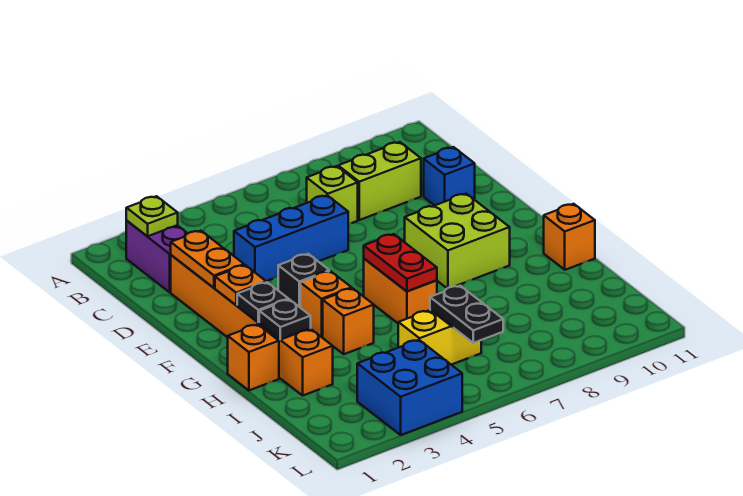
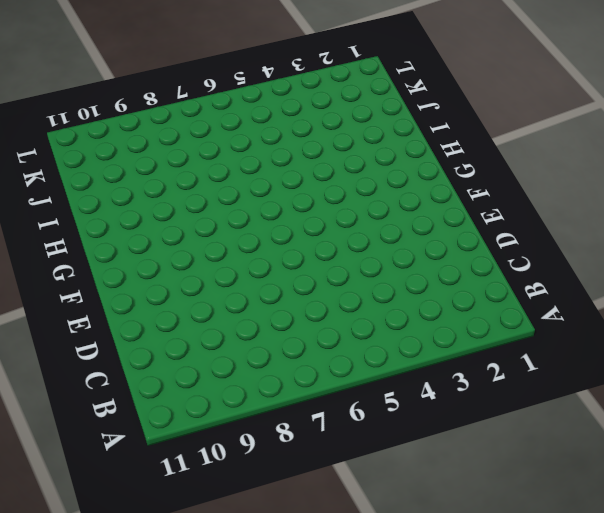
none -> purple brick B2:C2 level 1
none -> lime brick C7 level 1
none -> lime brick C8:C9 level 1

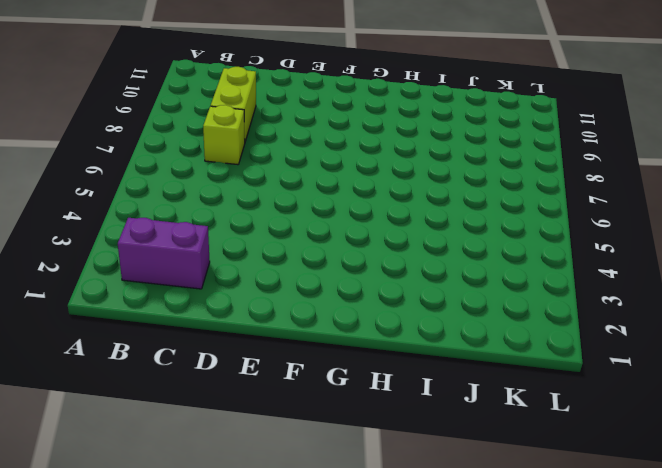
none -> orange brick D2:I2 level 1
none -> blue brick D4:D6 level 1
none -> blue brick D10 level 1

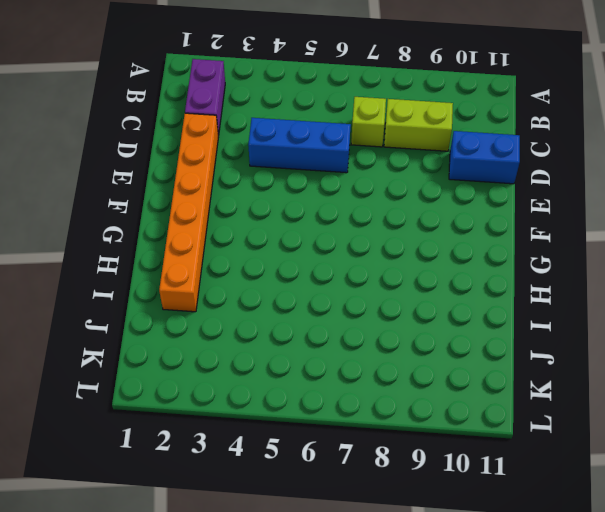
blue brick D10:D11 level 1 -> blue brick D10 level 1
none -> black brick F4 level 1
none -> lime brick F8:G9 level 1
none -> orange brick G4 level 1

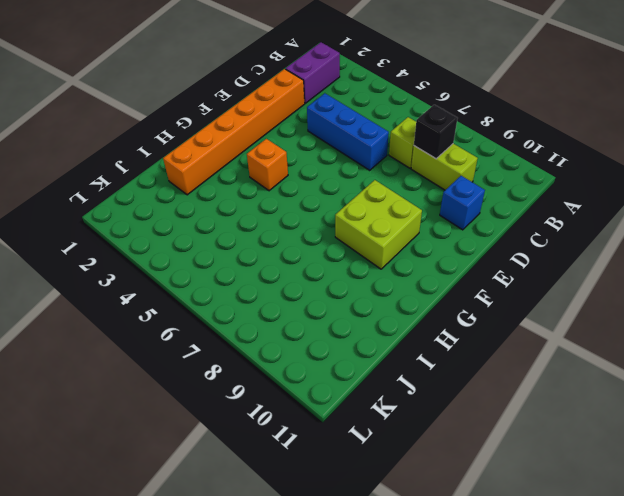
black brick C8 level 2 -> black brick F4 level 1
none -> orange brick G6:H6 level 1
none -> orange brick H1 level 1
none -> orange brick H4 level 1

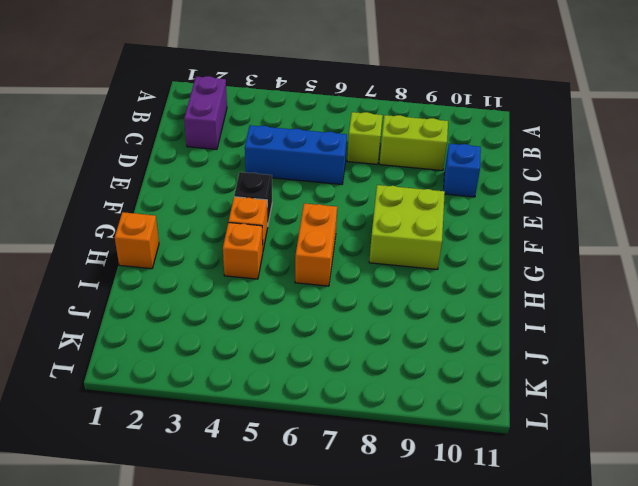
none -> orange brick D2:I2 level 1
none -> orange brick H11 level 1
none -> yellow brick J5:J6 level 1

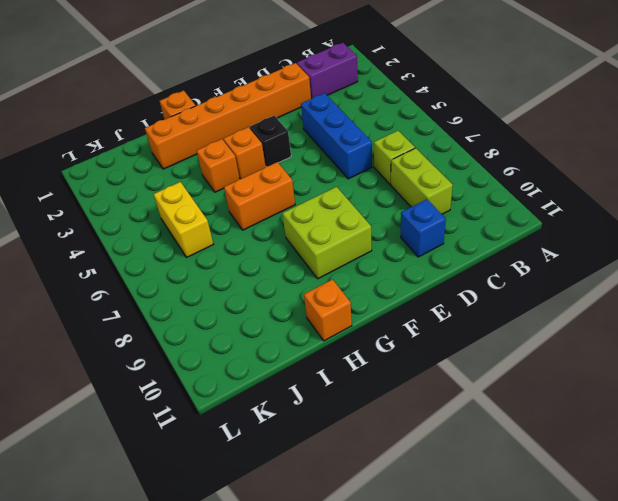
none -> blue brick K3:L4 level 1
none -> lime plate B2 level 2
none -> orange plate D2:E2 level 2

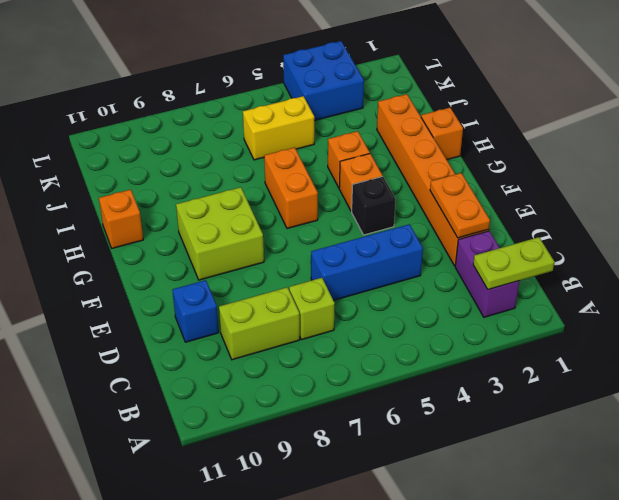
lime plate B1:B2 level 2 -> lime plate B2 level 2
none -> orange plate F2 level 2
none -> black plate G2 level 2
none -> red plate G6:H6 level 2

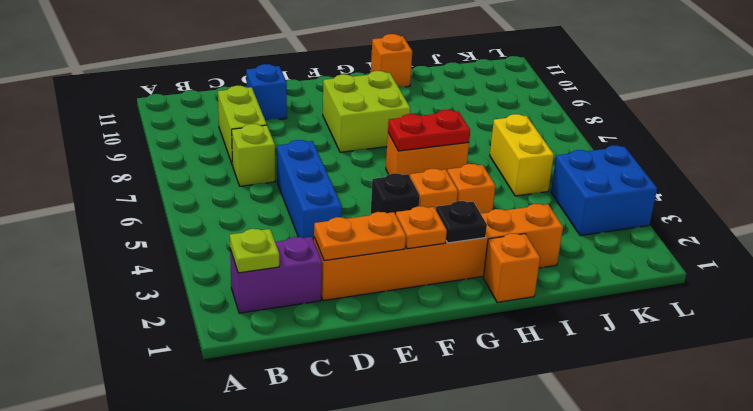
none -> black plate H2 level 2
none -> black plate J6:K6 level 2

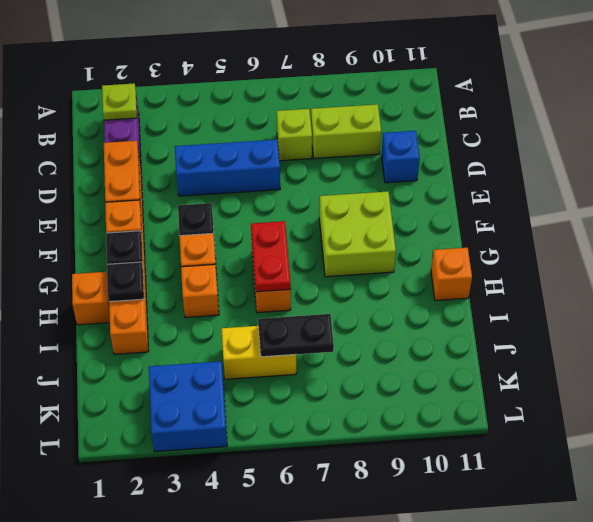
black plate J6:J7 level 2 -> black plate J6:K6 level 2

